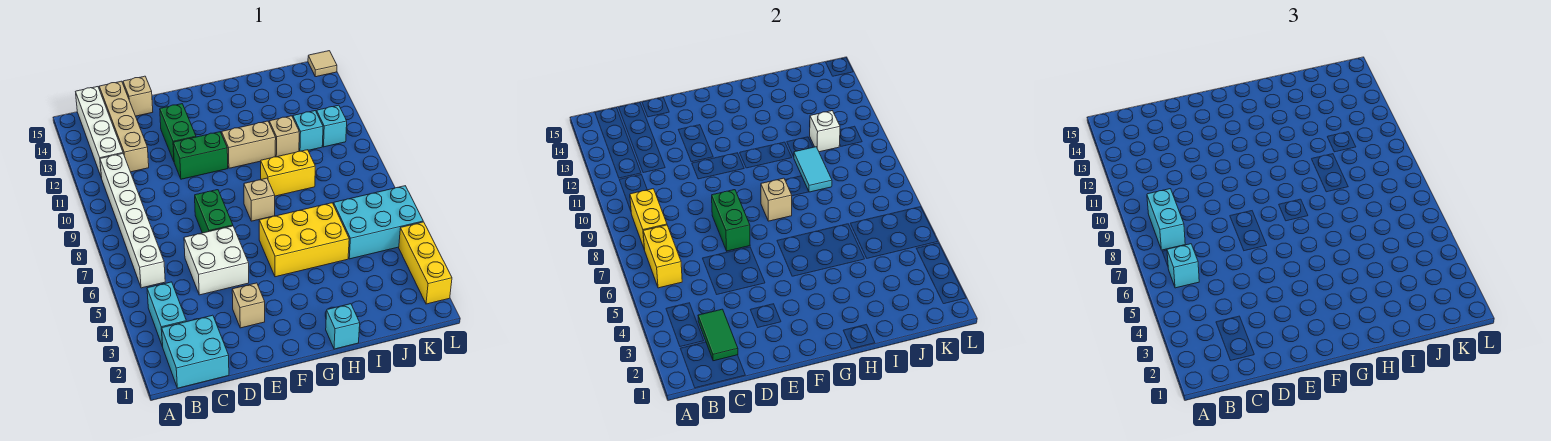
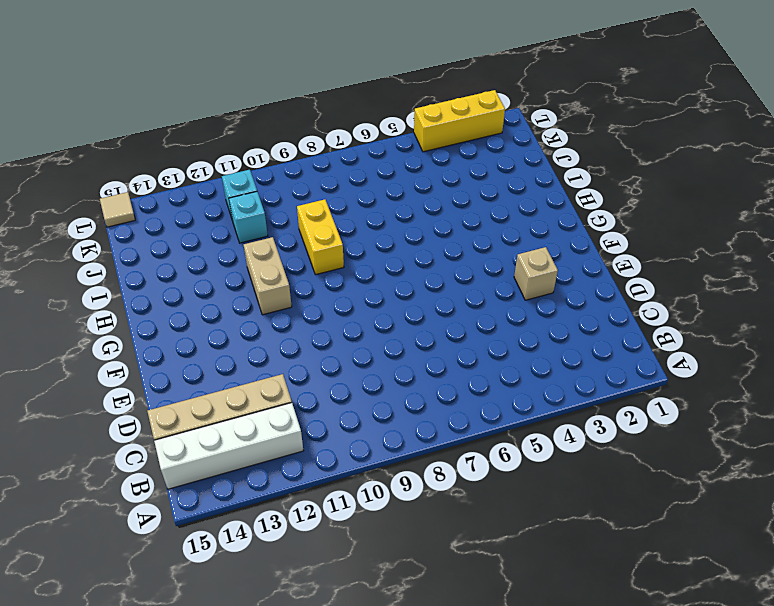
none -> cyan brick B1:C2 level 1
none -> cyan brick B3:B4 level 1
none -> white brick B6:B11 level 1
none -> white brick D5:E6 level 1

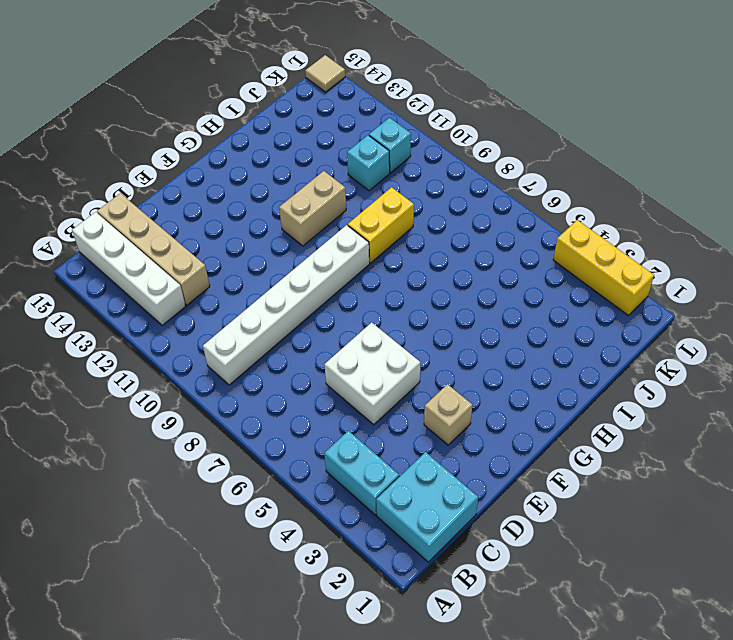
white brick B9:G9 level 1 -> white brick B6:B11 level 1
none -> tan brick D15 level 1
none -> green brick E7:E8 level 1
none -> green brick E11:F11 level 1
none -> green brick E12:E13 level 1

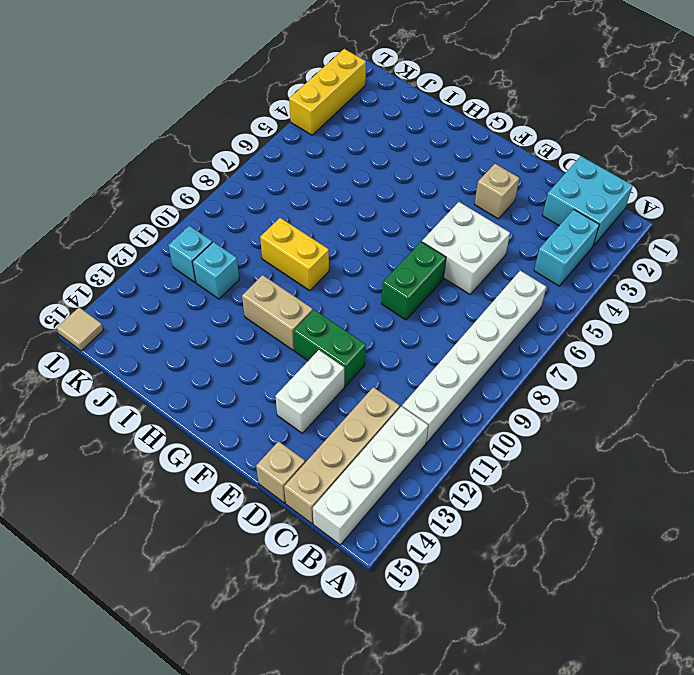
white brick E12:E13 level 1 -> green brick E12:E13 level 1
none -> yellow brick G5:I6 level 1
none -> tan brick G8 level 1
none -> cyan brick H1 level 1
none -> tan brick I11 level 1

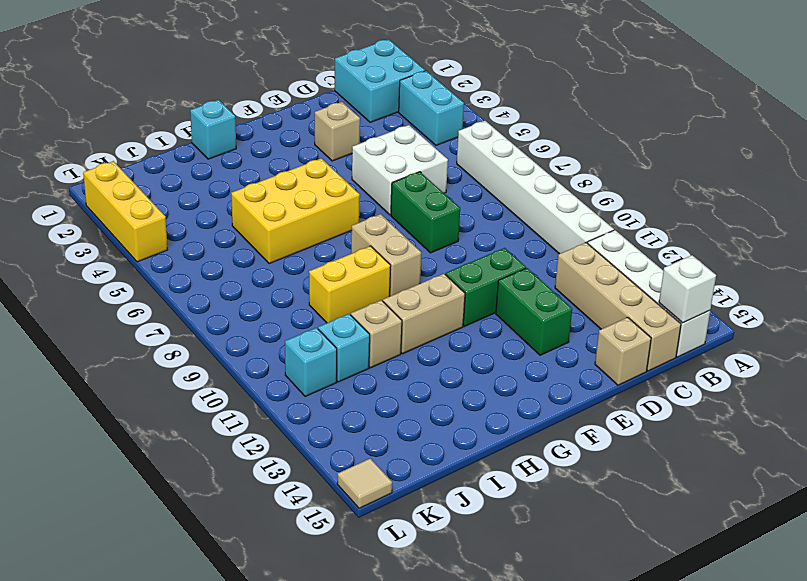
white brick B15 level 2 -> white brick J11 level 2
tan brick G8:G9 level 1 -> tan brick G8 level 1
none -> cyan brick J5:L6 level 1
none -> yellow brick B6:B7 level 2
none -> yellow brick B8:B9 level 2
none -> green tile C2:C3 level 2

